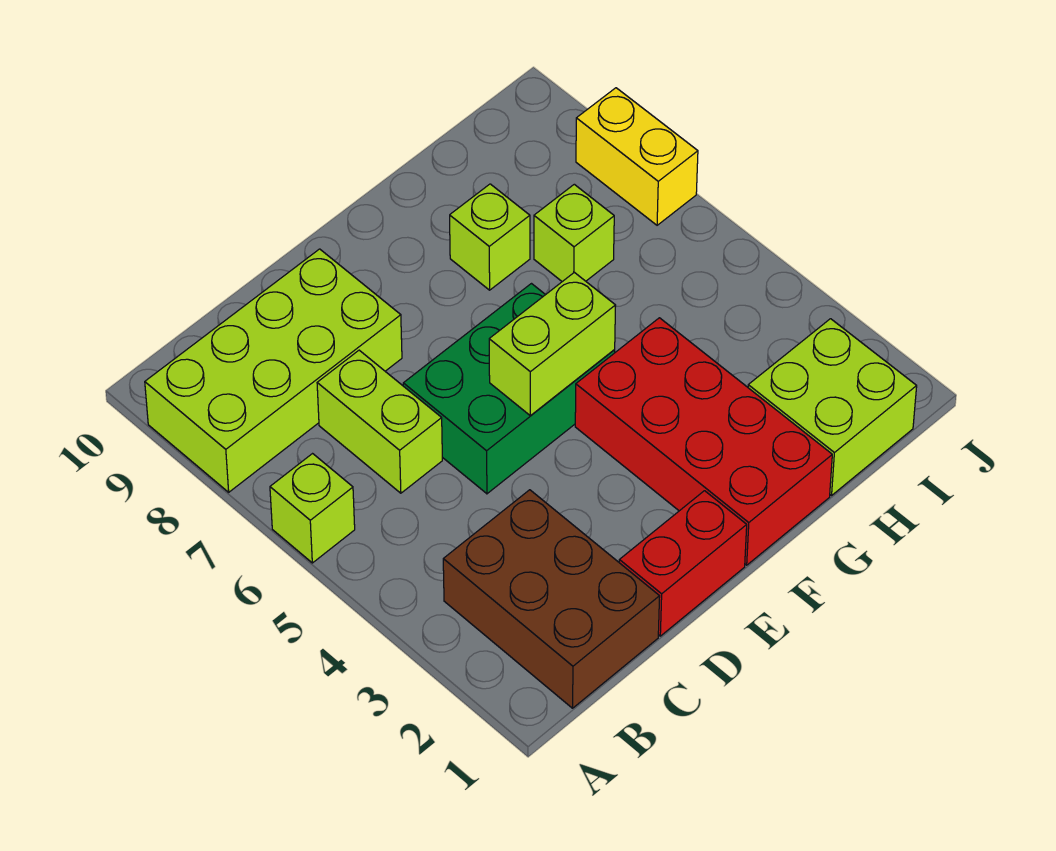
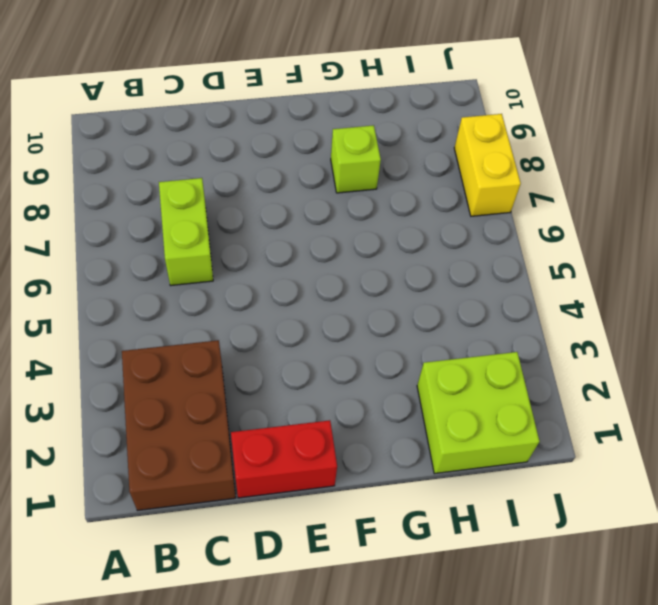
none -> lime brick A6 level 1
none -> lime brick A8:D9 level 1
none -> green brick D5:F6 level 1

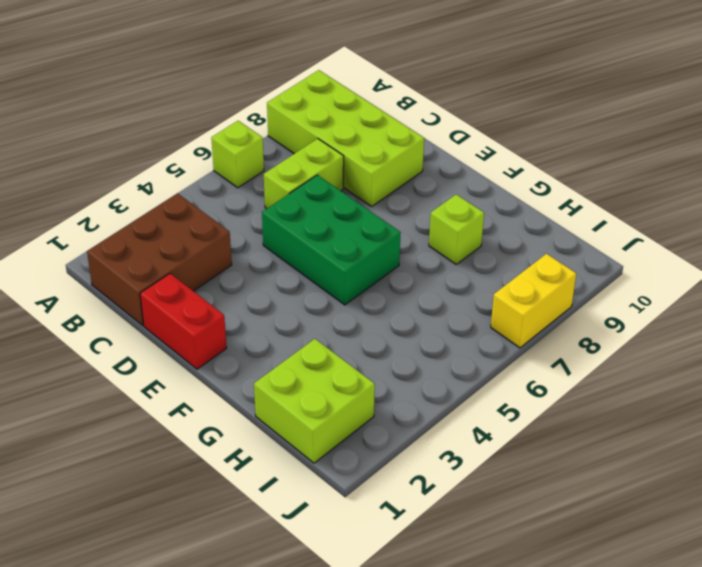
none -> red brick F1:G4 level 1
none -> lime brick H7 level 1
none -> lime brick E5:F5 level 2

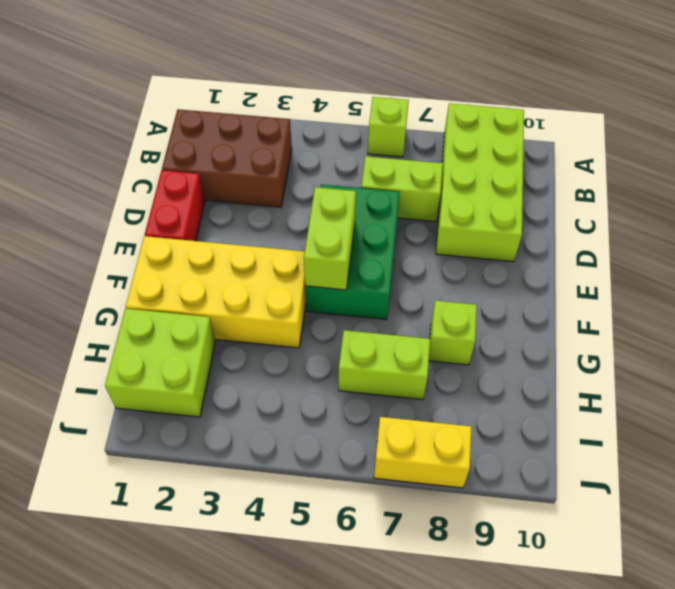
yellow brick F1:G4 level 1 -> red brick F1:G4 level 1
lime brick H6:H7 level 1 -> lime brick H7 level 1

